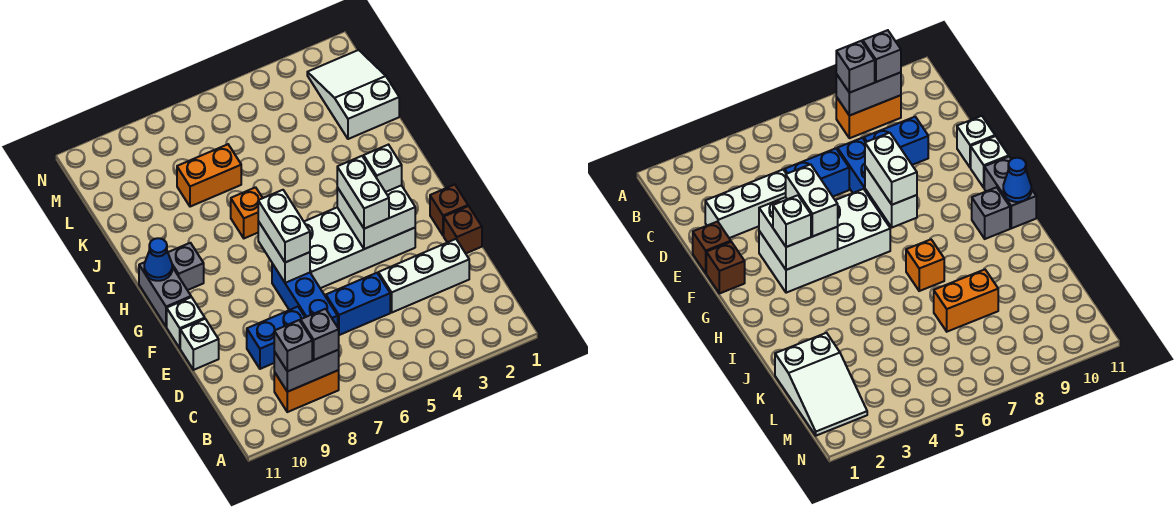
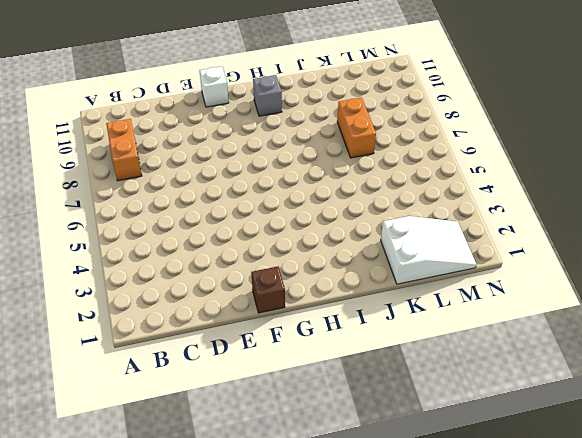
none -> white brick D2:D4 level 1
none -> blue brick D5:D6 level 1
none -> blue brick D7:F7 level 1

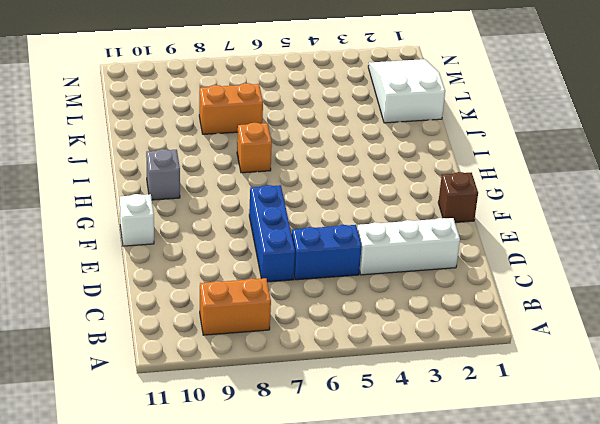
none -> blue brick D8:D9 level 1
none -> brown brick E1 level 1
none -> white brick E11 level 1

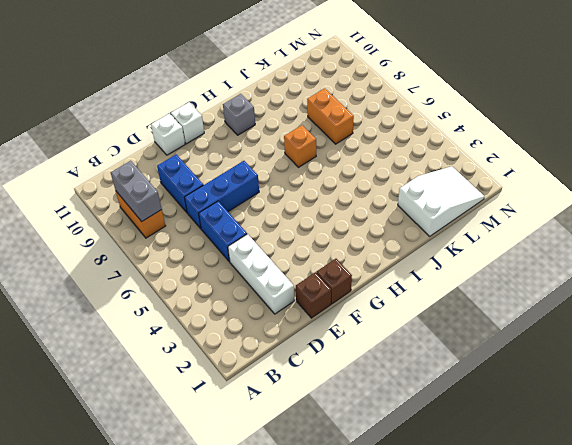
none -> white brick F3:G6 level 1
none -> grey brick G11:H11 level 1
none -> white brick F3:G4 level 2

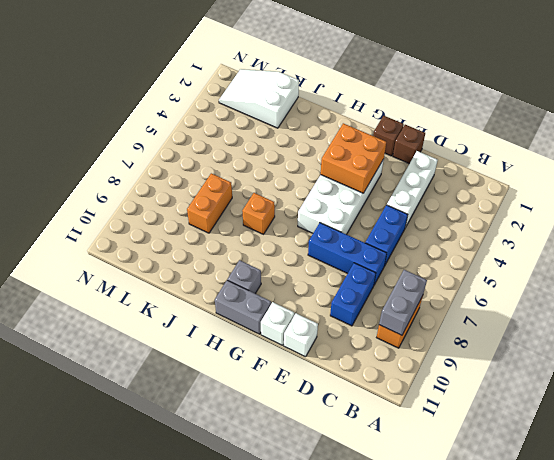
orange brick F3:G4 level 2 -> white brick F3:G4 level 2
none -> white brick F7:G7 level 2
none -> blue cone H11 level 2
none -> grey brick B8 level 3

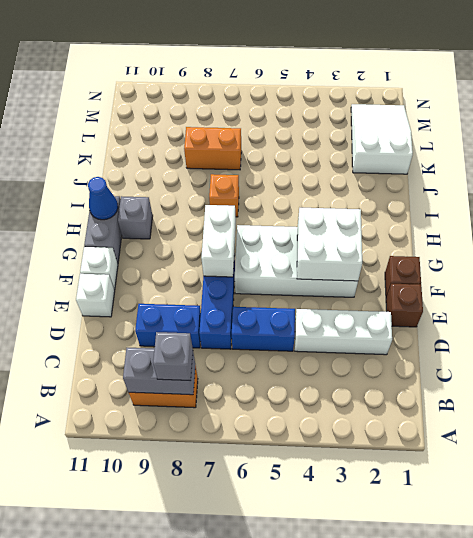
none -> grey brick B9 level 3
none -> white brick F4:G4 level 3
none -> white brick F7:G7 level 3

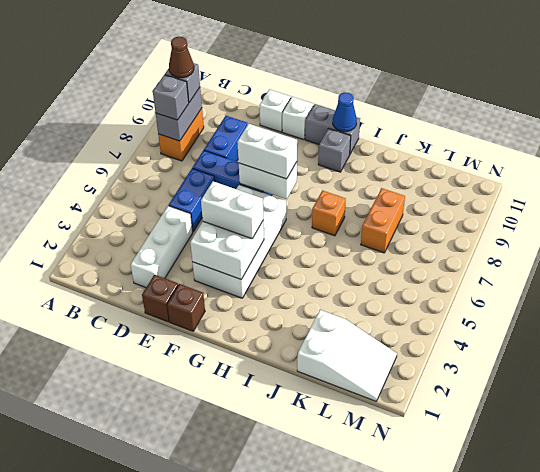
brown cone B9 level 4 -> none
none -> white brick G3 level 3

